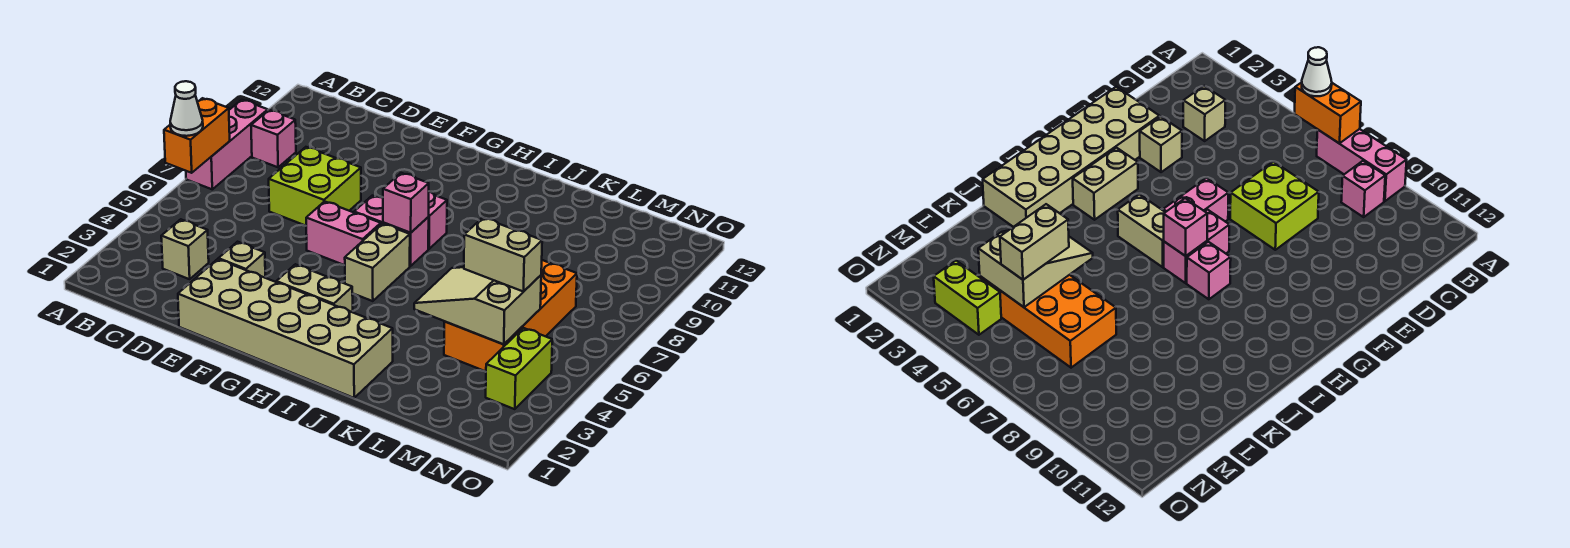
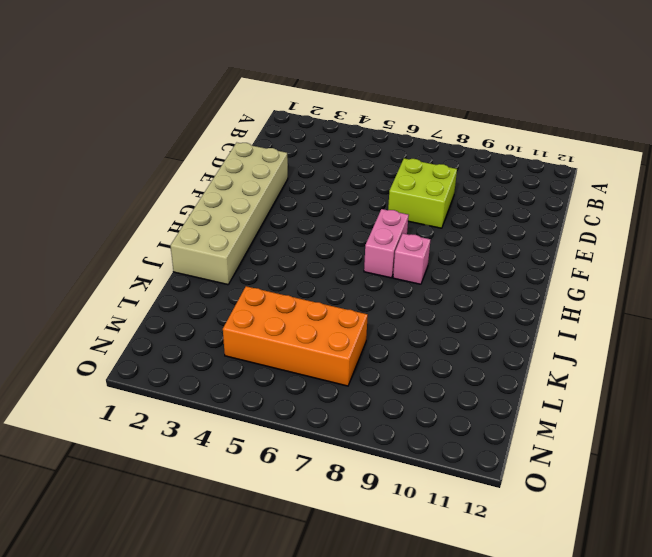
none -> pink brick A7:A9 level 1
none -> pink brick B9 level 1
none -> tan brick C3 level 1

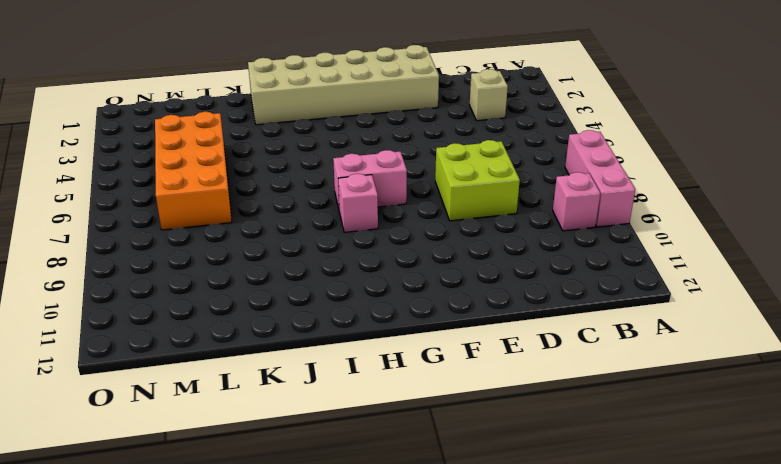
none -> tan brick E3 level 1
none -> pink brick F6:G6 level 1
none -> tan brick G3:H3 level 1

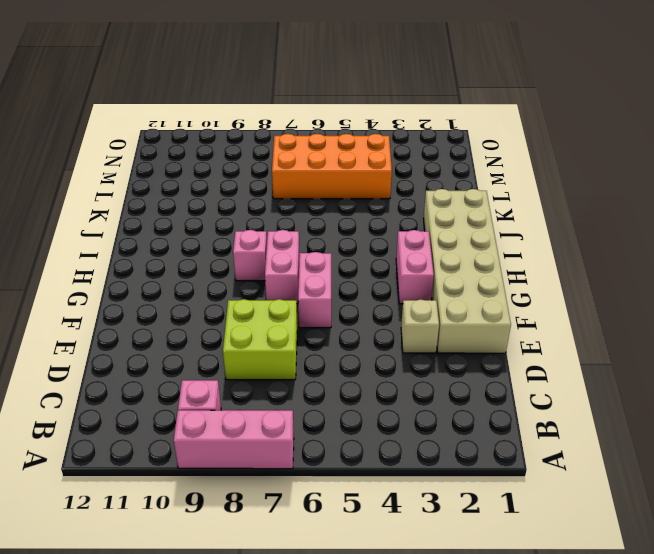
pink brick G3:H3 level 1 -> tan brick G3:H3 level 1
none -> tan brick C3 level 1
none -> tan brick H5:H6 level 1
none -> lime brick N3:N4 level 1

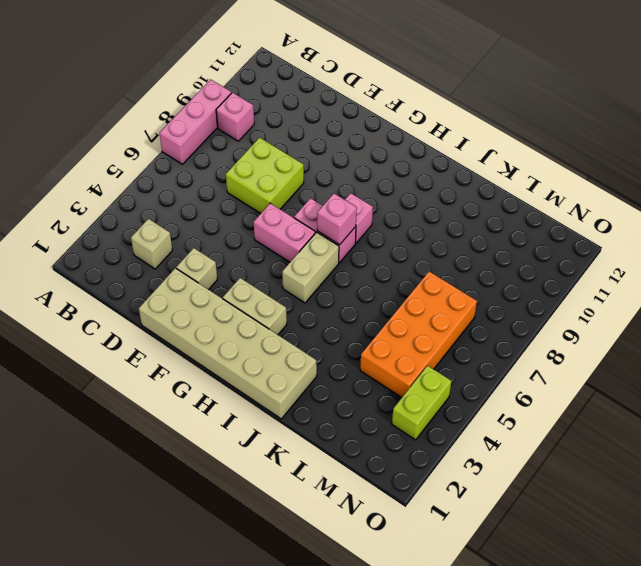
none -> orange brick A6:A7 level 2
none -> tan slope K4:M5 level 2 top M
none -> white cone A6 level 3

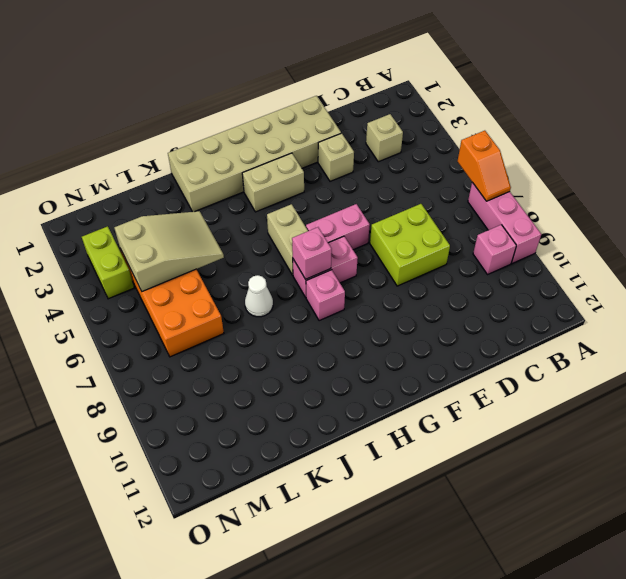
orange slope A6:A7 level 2 top 6 -> orange brick A6:A7 level 2
white cone J7 level 1 -> white cone A6 level 3
none -> tan brick L5:M5 level 3

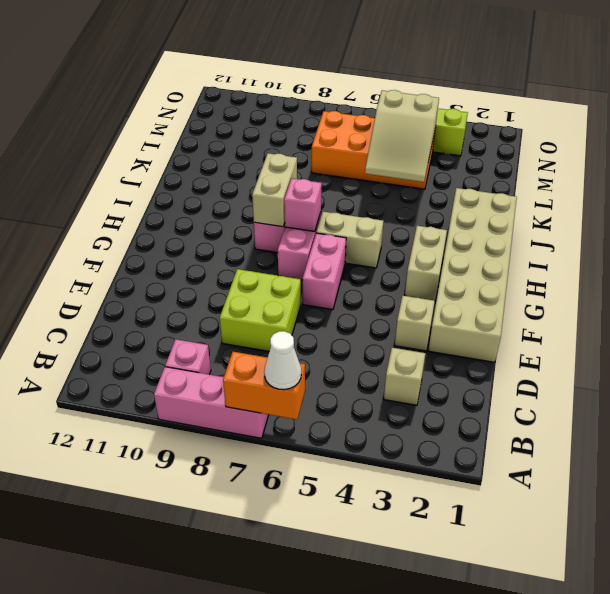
tan brick H8:I8 level 2 -> tan brick L5:M5 level 3

